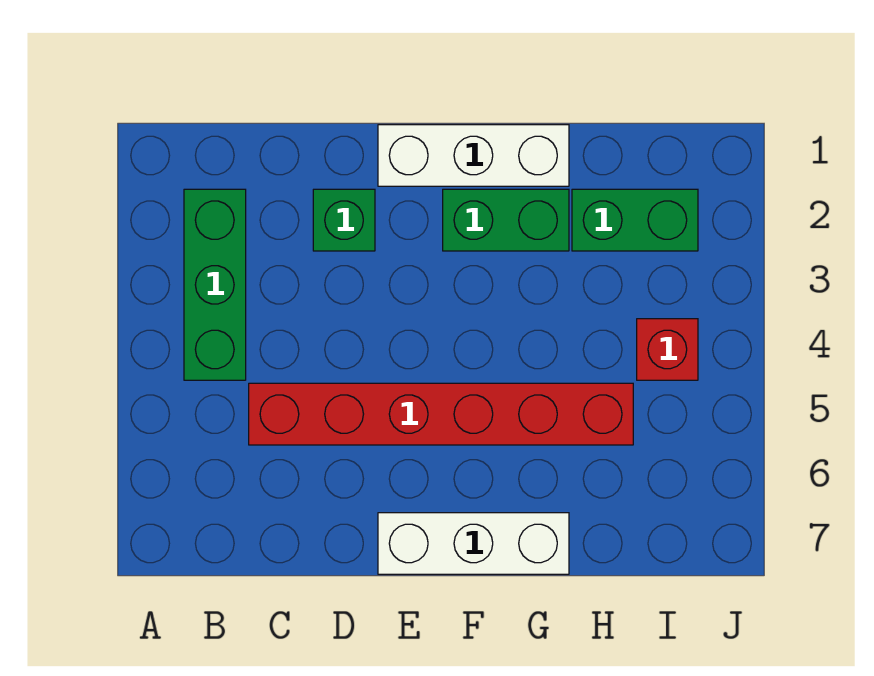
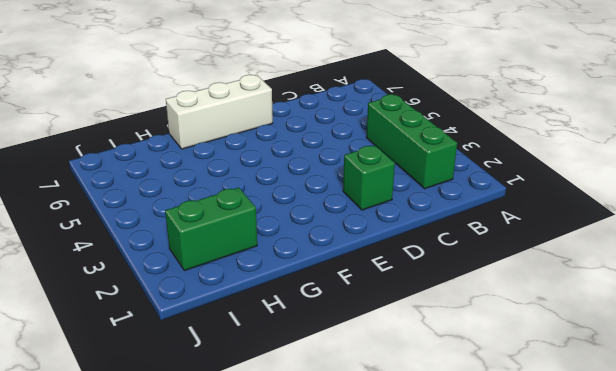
none -> red brick C5:H5 level 1
none -> white brick E1:G1 level 1

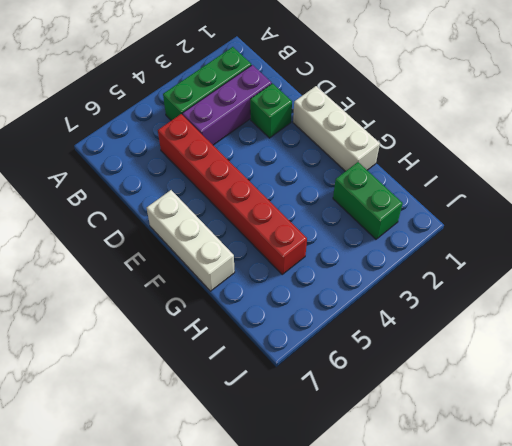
purple brick C2:C4 level 1 -> none
none -> green brick F2:G2 level 1
none -> red brick I4 level 1

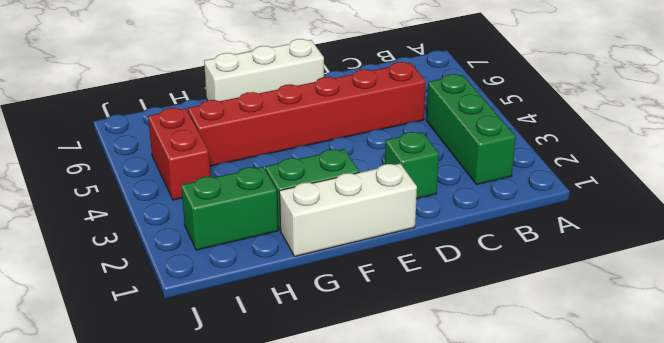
red brick I4:I5 level 1 -> red brick I4 level 1

